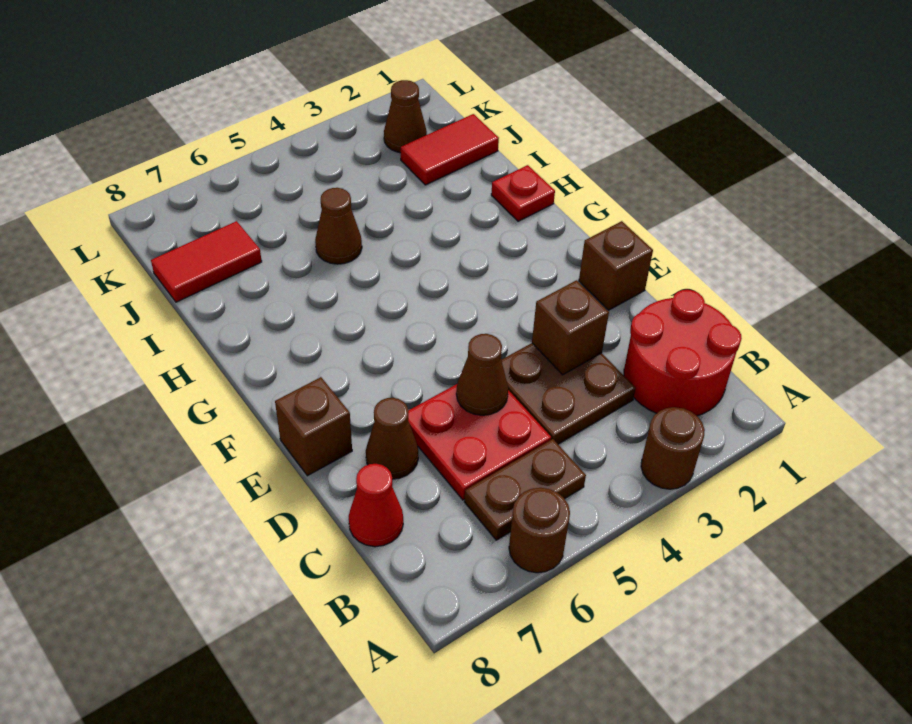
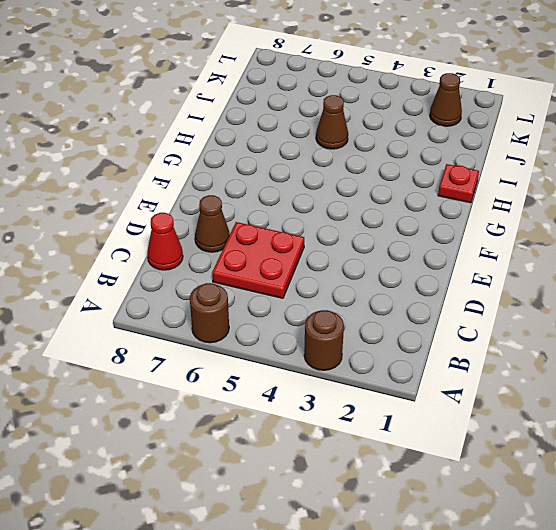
none -> red round brick B1:C2 level 1
none -> brown plate B5:B6 level 1
none -> brown plate C3:D4 level 1

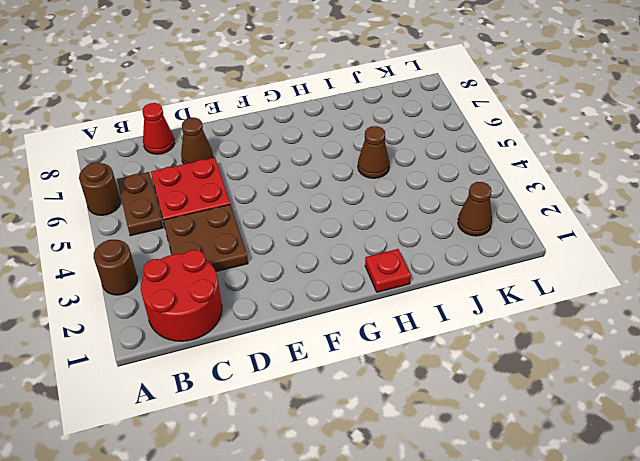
none -> brown brick E1 level 1
none -> brown brick E8 level 1
none -> red tile J1:J2 level 1

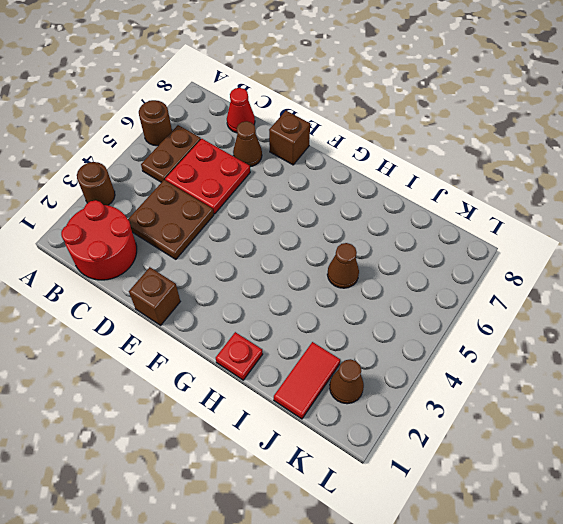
none -> red tile J7:J8 level 1
none -> brown brick D3 level 2
none -> brown cone D5 level 2

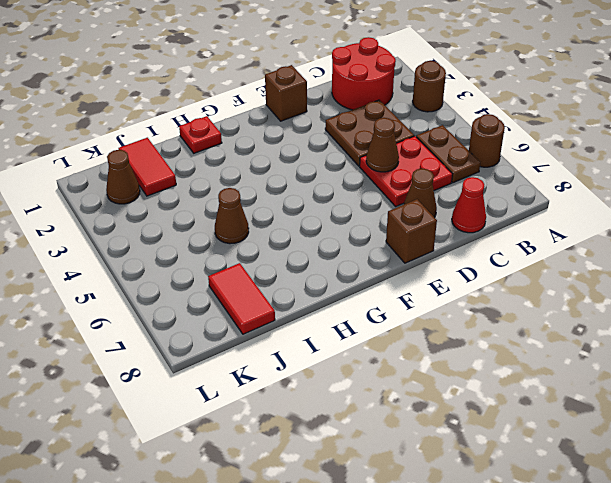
none -> brown brick D3 level 2

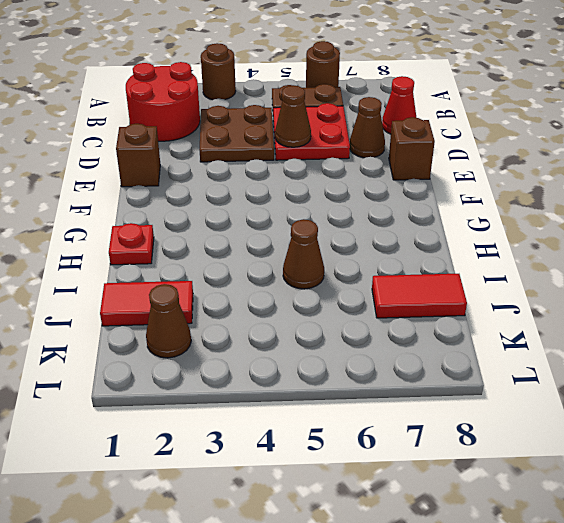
none -> brown brick D3 level 2

